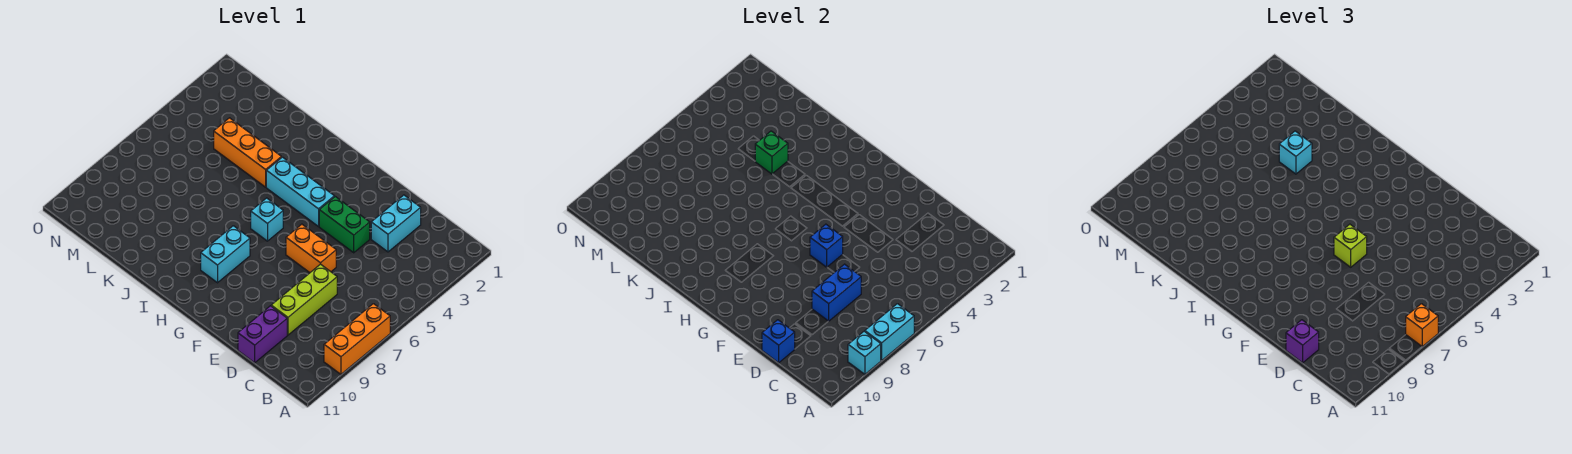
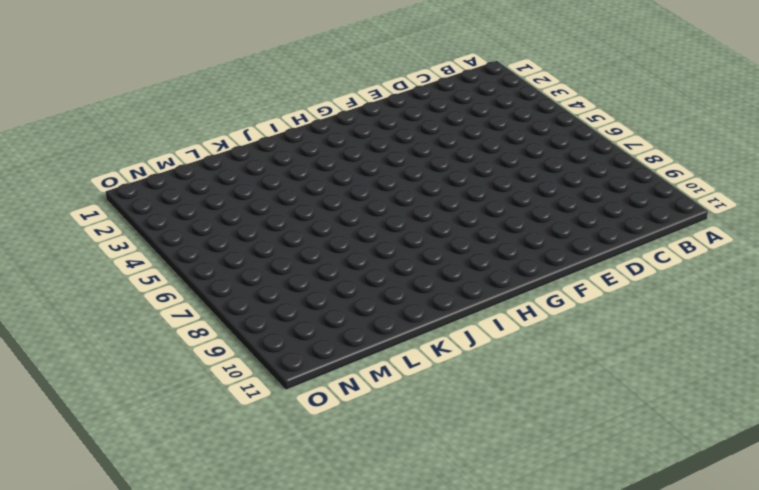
none -> orange brick A7:A9 level 1
none -> cyan brick D2:D3 level 1
none -> lime brick D7:D9 level 1

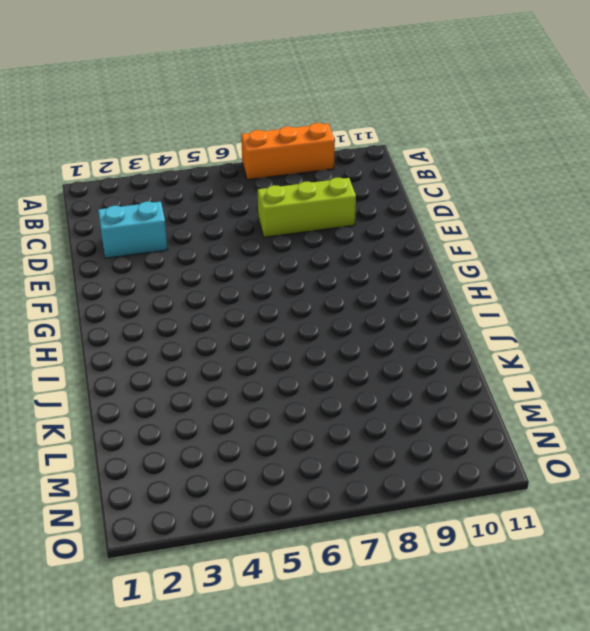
none -> purple brick D10:D11 level 1
none -> green brick E4:F4 level 1
none -> orange brick E6:F6 level 1

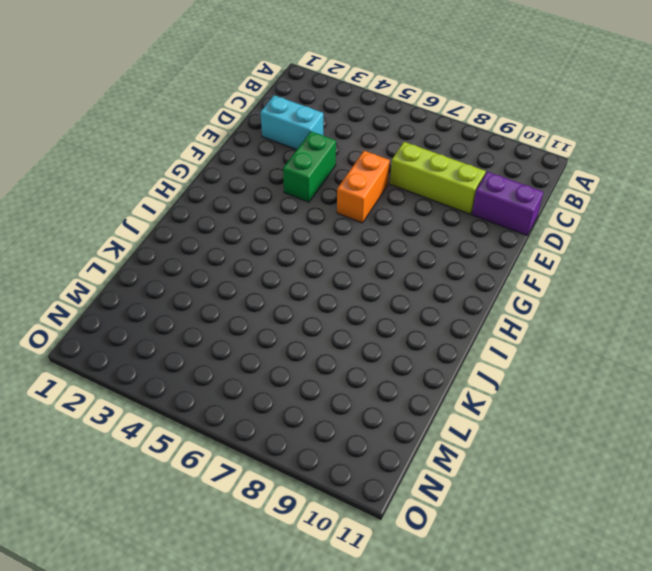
none -> orange brick A7:A9 level 1
none -> cyan brick G4:I4 level 1
none -> cyan brick H6 level 1

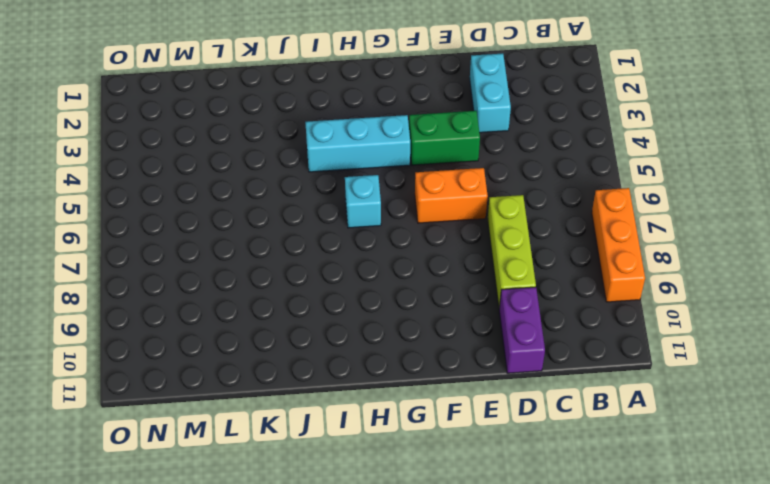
none -> cyan brick H8:H9 level 1
none -> orange brick J4:L4 level 1
none -> cyan brick A7:A8 level 2

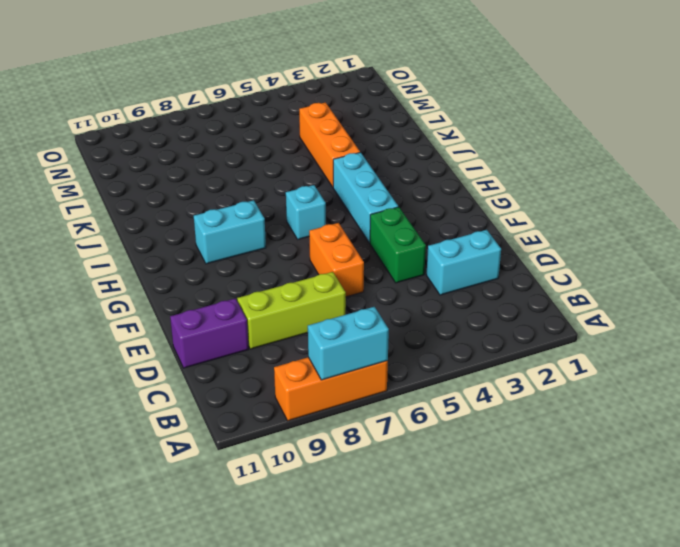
none -> cyan brick A9 level 2
none -> blue brick D7:D8 level 2
none -> blue brick D11 level 2

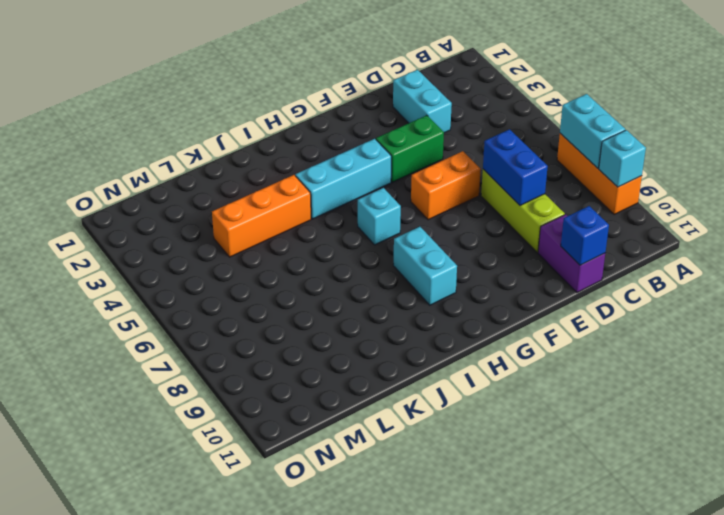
none -> blue brick F6 level 2
none -> green brick K4 level 2
none -> orange brick A7 level 3

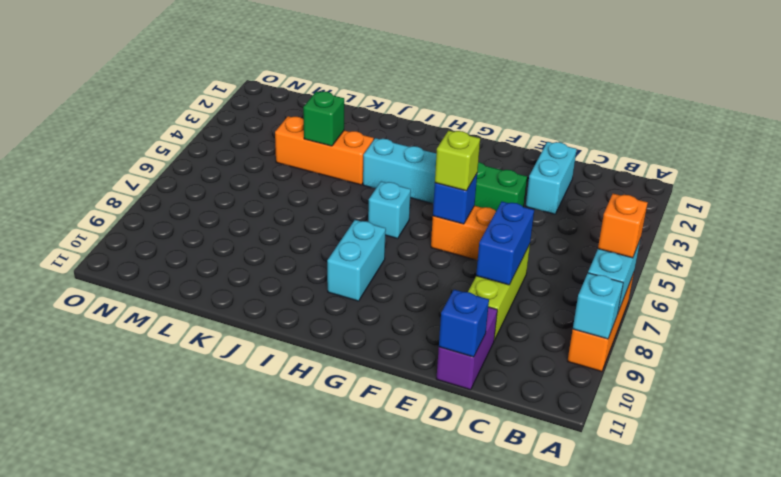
none -> purple brick D11 level 3
none -> cyan brick K4 level 3

